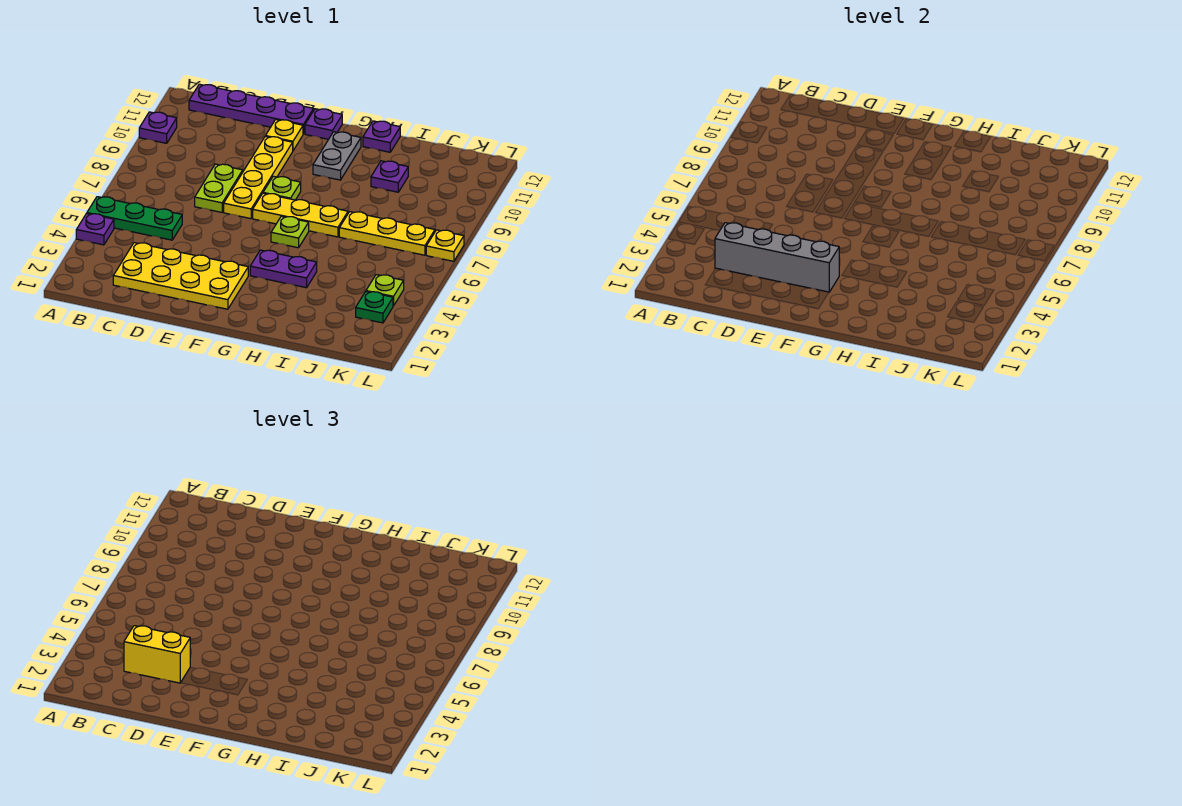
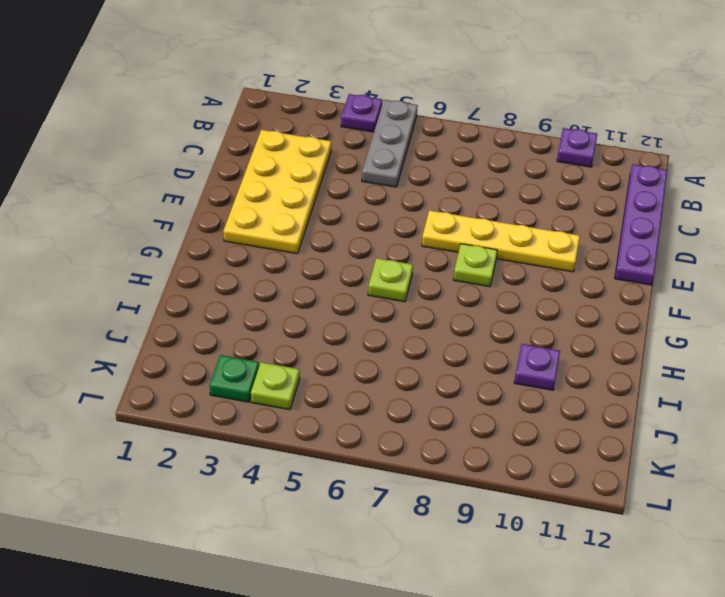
grey plate A5:C5 level 1 -> green plate A5:C5 level 1
none -> lime plate D7:D8 level 1
none -> yellow plate E11 level 1
none -> yellow plate F7:H7 level 1

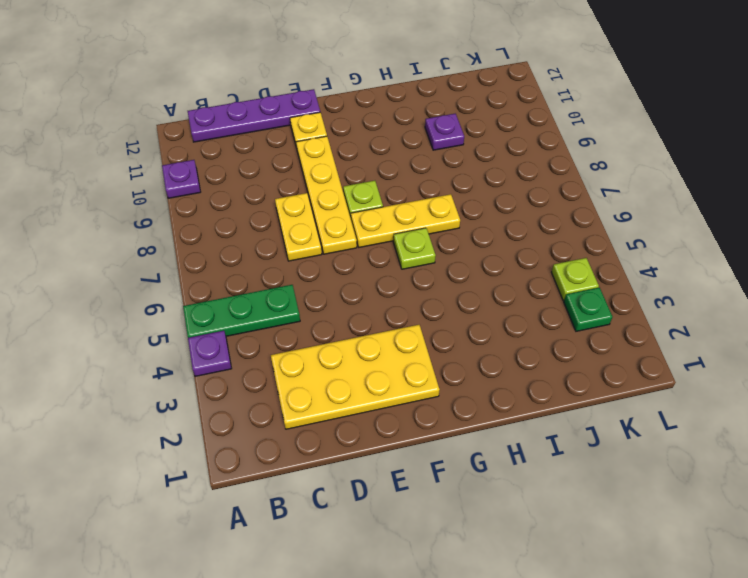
yellow plate D7:D8 level 1 -> lime plate D7:D8 level 1
none -> purple plate F12 level 1
none -> purple plate G4:H4 level 1
none -> grey plate G10:G11 level 1

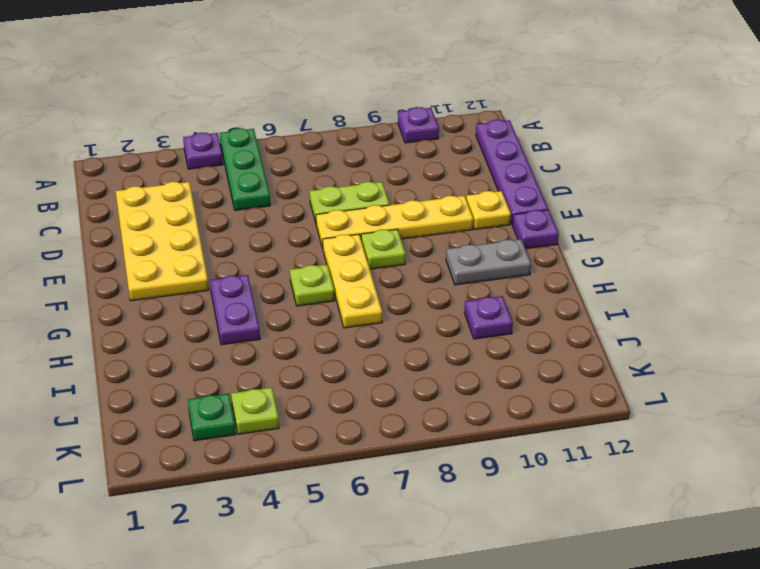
none -> purple plate H12 level 1
none -> yellow plate I7:K7 level 1
none -> yellow plate L7 level 1

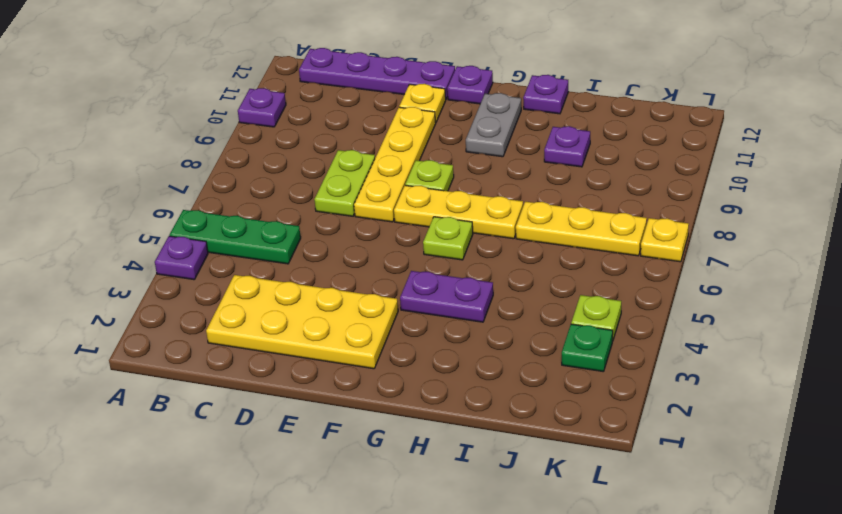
none -> grey brick C3:F3 level 2
none -> yellow brick C3:D3 level 3

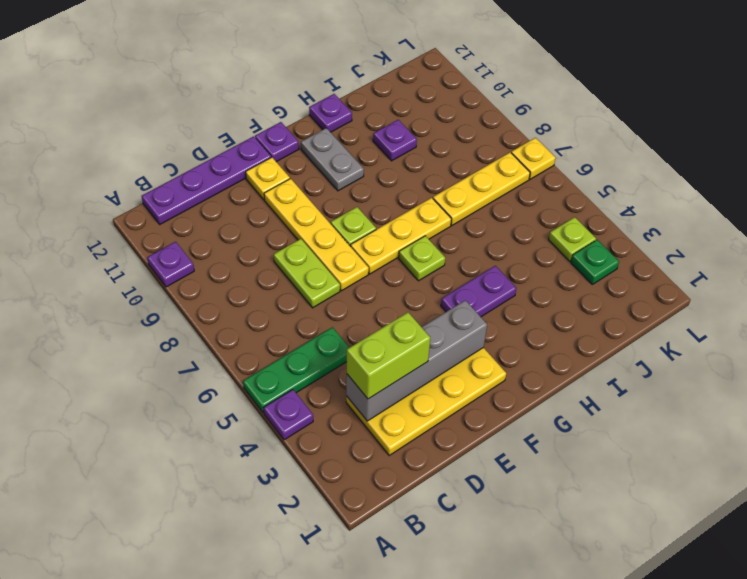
lime brick C3:D3 level 3 -> yellow brick C3:D3 level 3

